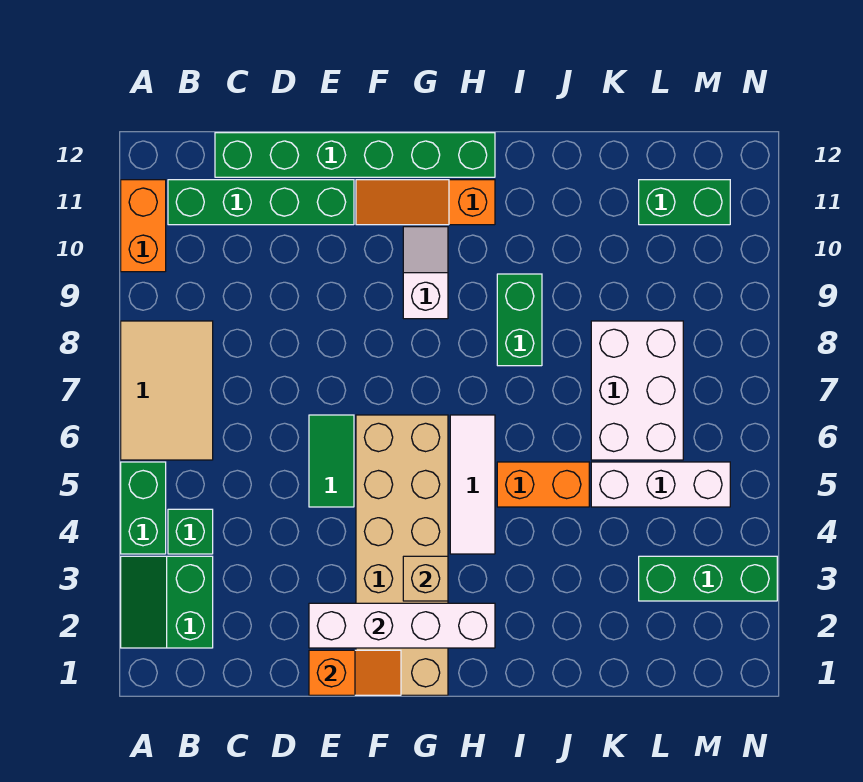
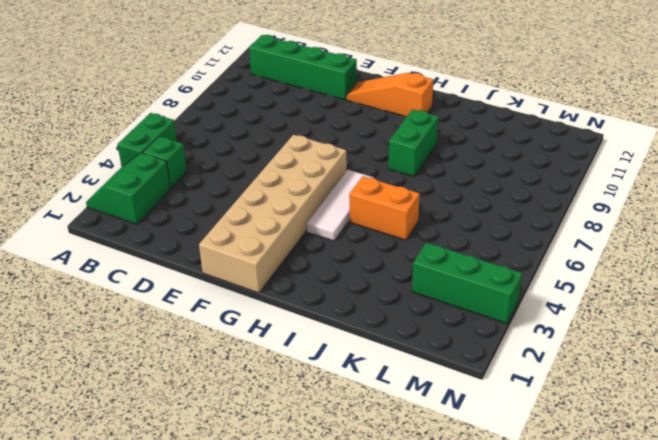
none -> tan tile A6:B8 level 1
none -> orange brick A10:A11 level 1
none -> green brick C12:H12 level 1

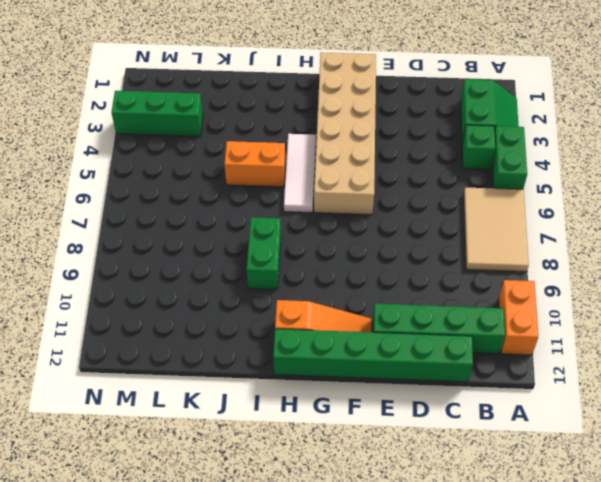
none -> green tile E5:E6 level 1
none -> white slope G9:G10 level 1 top 9
none -> white brick K5:M5 level 1

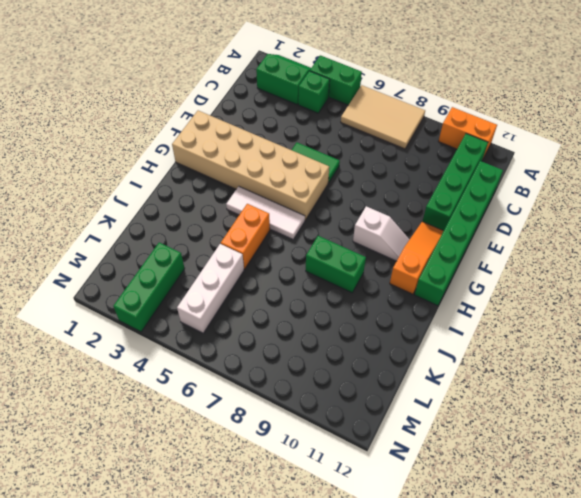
none -> white brick K6:L8 level 1
none -> green brick L11:M11 level 1
none -> orange slope E1:F1 level 2 top E

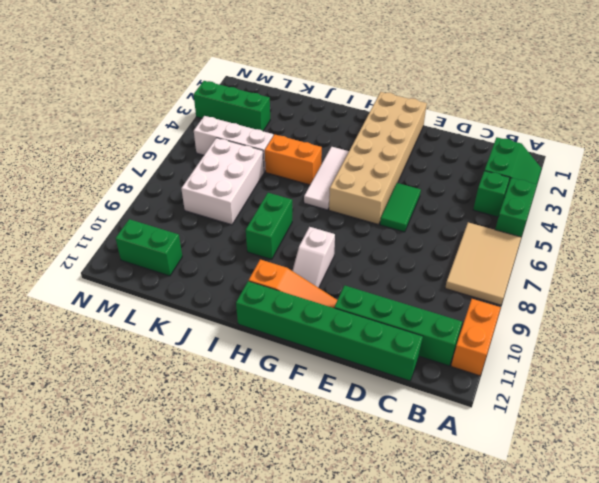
none -> orange slope E1:F1 level 2 top E
none -> white brick E2:H2 level 2
none -> tan brick G3 level 2

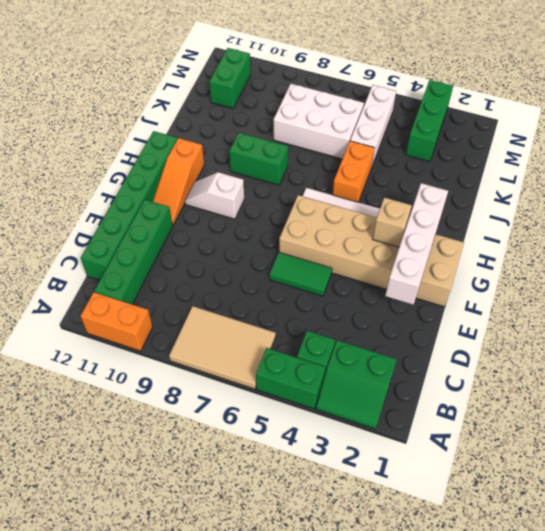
none -> orange slope E1:F1 level 2 top E

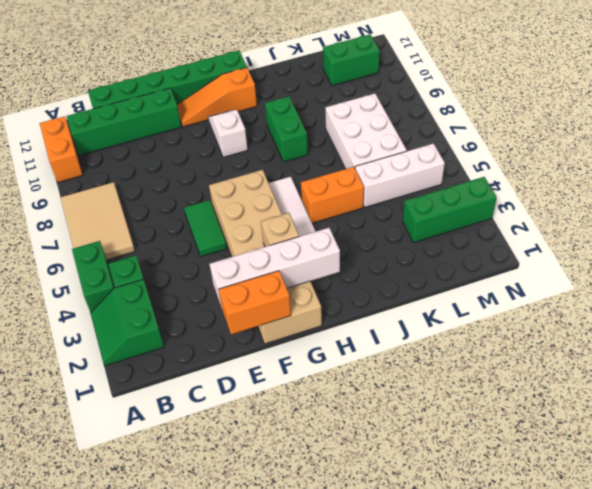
orange brick E1:F1 level 2 -> orange slope E1:F1 level 2 top E

